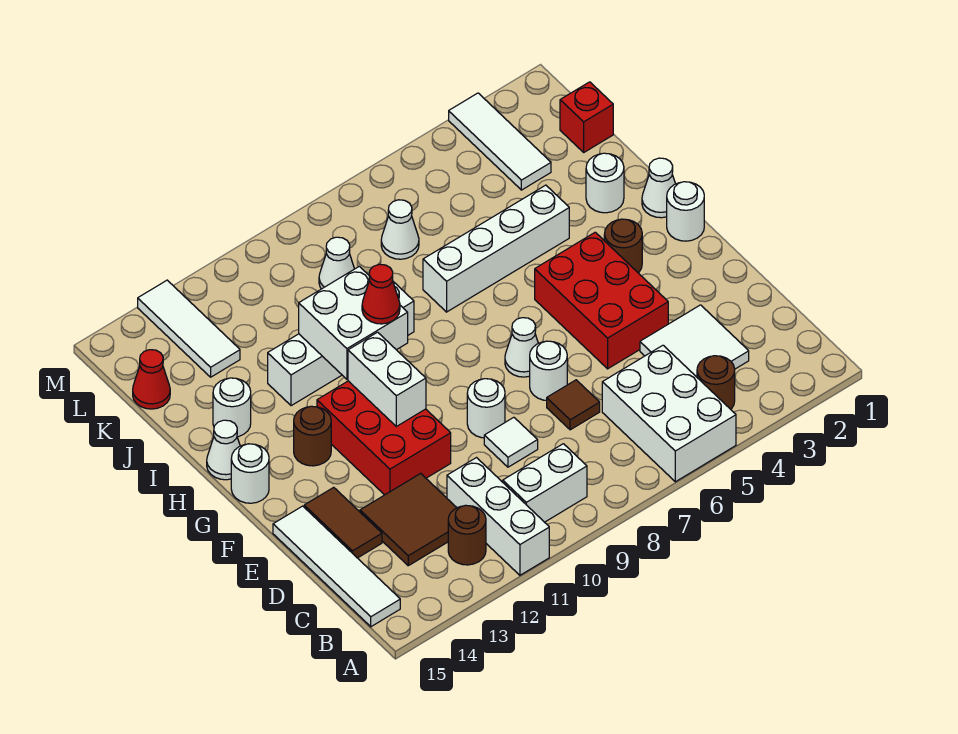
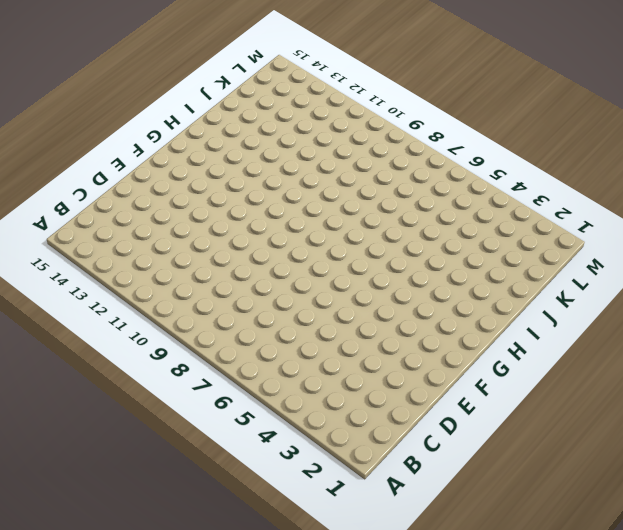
none -> white brick A5:C6 level 1
none -> white brick A11:C11 level 1
none -> brown round brick B4 level 1
none -> white brick B9:B10 level 1

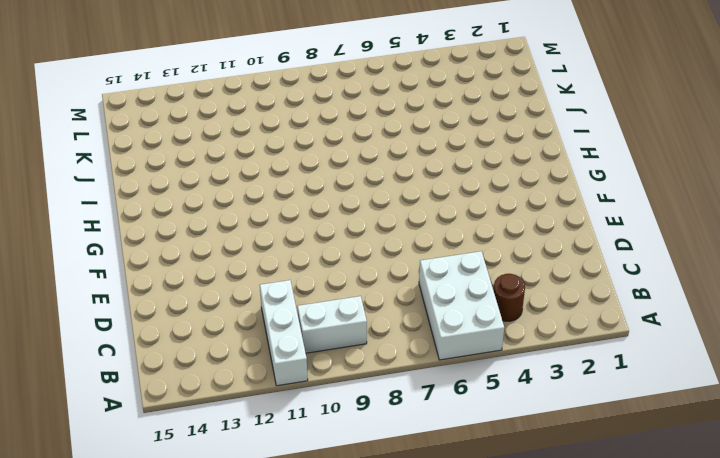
none -> brown round brick B12 level 1
none -> white tile B15:E15 level 1
none -> white tile C3:D4 level 1
none -> brown tile C12:D13 level 1

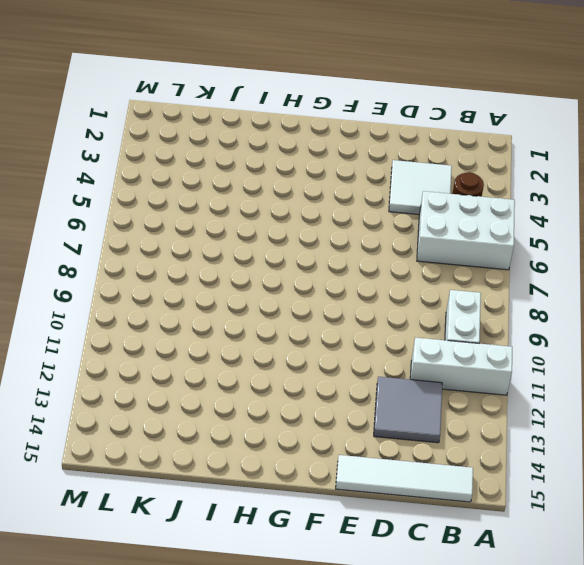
grey tile C12:D13 level 1 -> brown tile C12:D13 level 1
none -> brown round brick B12 level 1
none -> brown tile D7 level 1
none -> white tile D9 level 1
none -> brown tile D14:E14 level 1

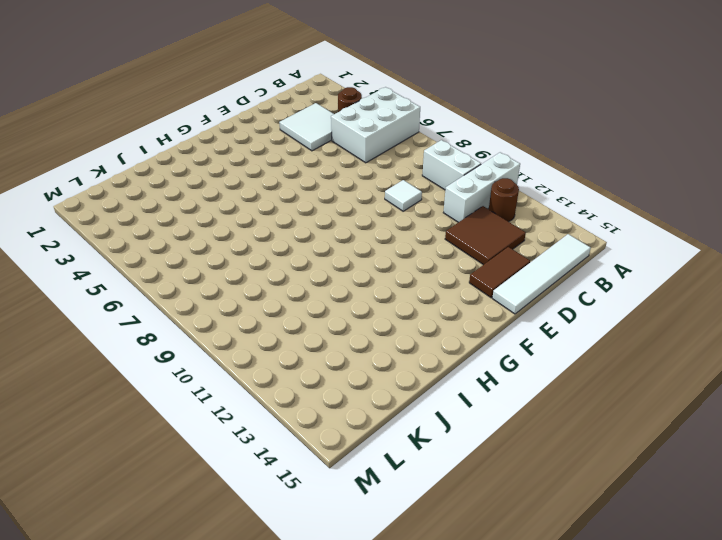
none -> brown tile D7 level 1
none -> red brick E4:G5 level 1
none -> white round brick E7 level 1
none -> white round brick E9 level 1

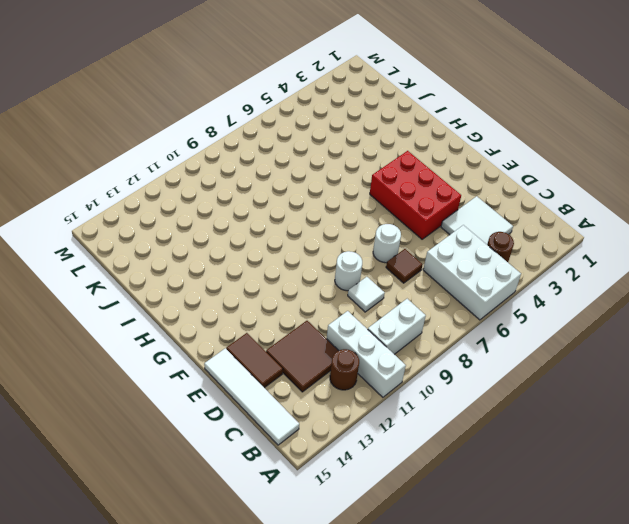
none -> red brick E11:G12 level 1
none -> white cone F7 level 1
none -> white round brick G1 level 1
none -> brown round brick G3 level 1

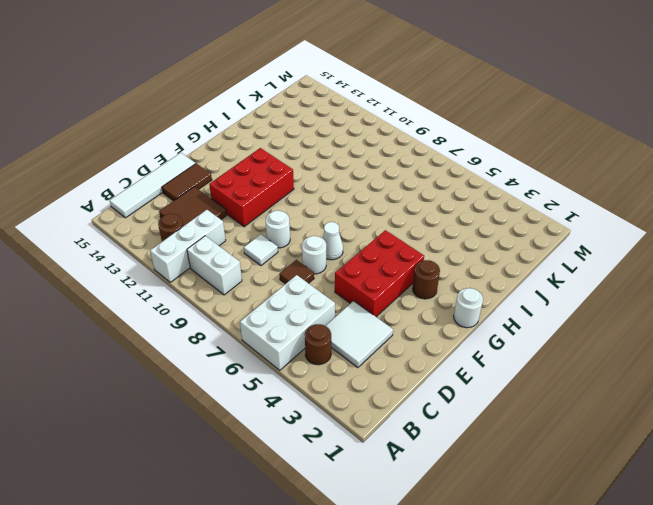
none -> brown round brick G13 level 1
none -> white round brick G15 level 1
none -> white cone H1 level 1
none -> white cone H15 level 1

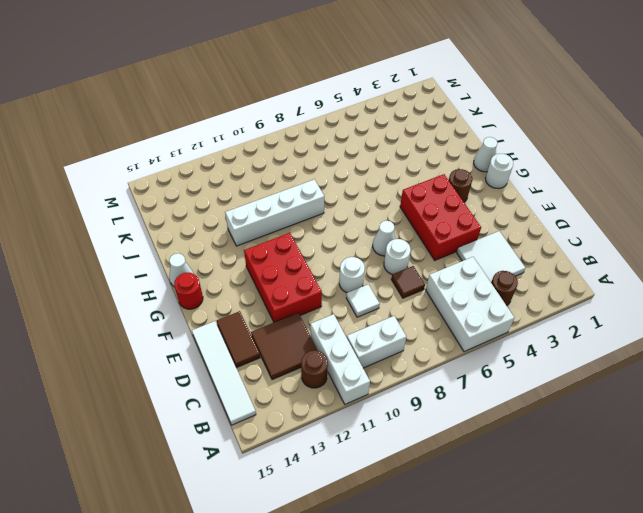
red round brick G15 level 1 -> white round brick G15 level 1
none -> brown round brick G13 level 1
none -> white round brick I2 level 1
none -> white brick I4:I7 level 1
none -> white round brick I14 level 1

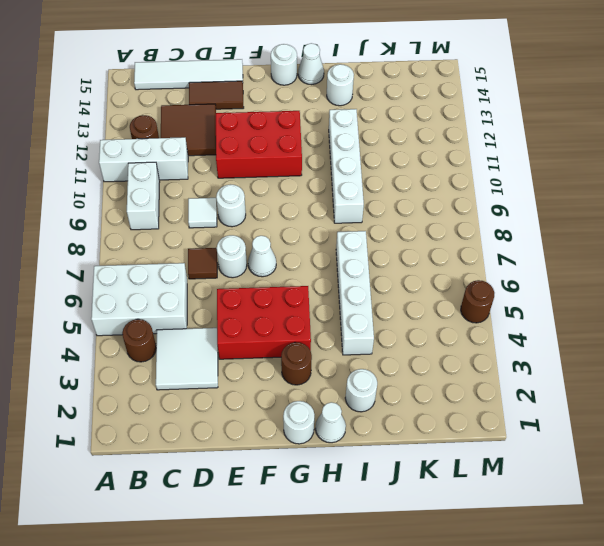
brown round brick M5 level 1 -> brown round brick G13 level 1
none -> red brick K1 level 1
none -> white tile K3:M3 level 1
none -> white cone K7 level 1
none -> white cone K9 level 1

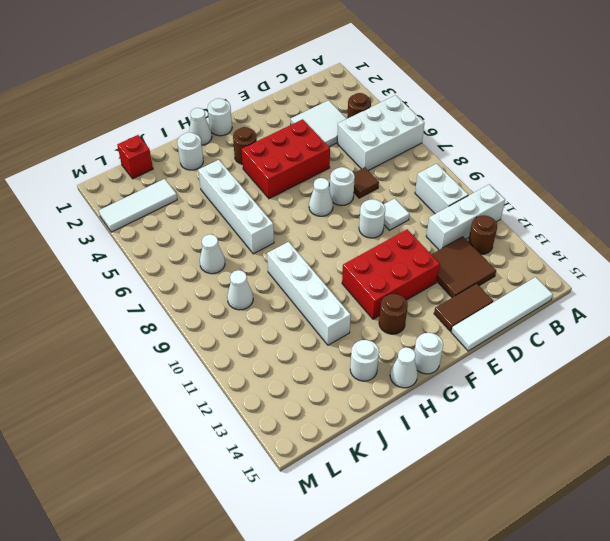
none -> white tile K13:M13 level 1
none -> red cone K15 level 1
none -> white brick F11:G11 level 2
none -> white brick H10:I11 level 2

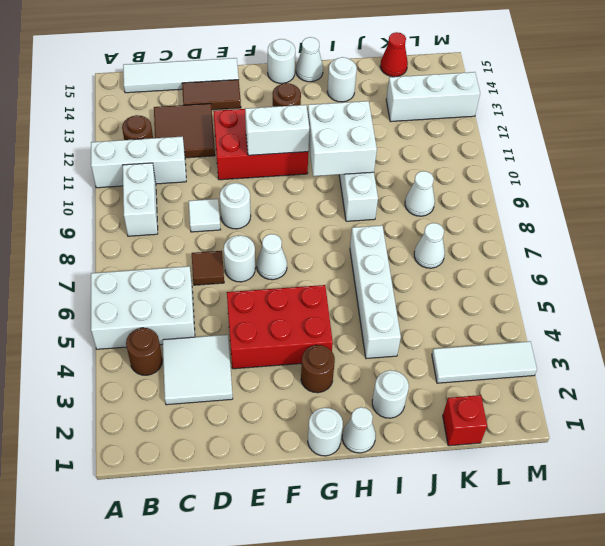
white brick K13:M13 level 1 -> white tile K13:M13 level 1
none -> red cone H10 level 3

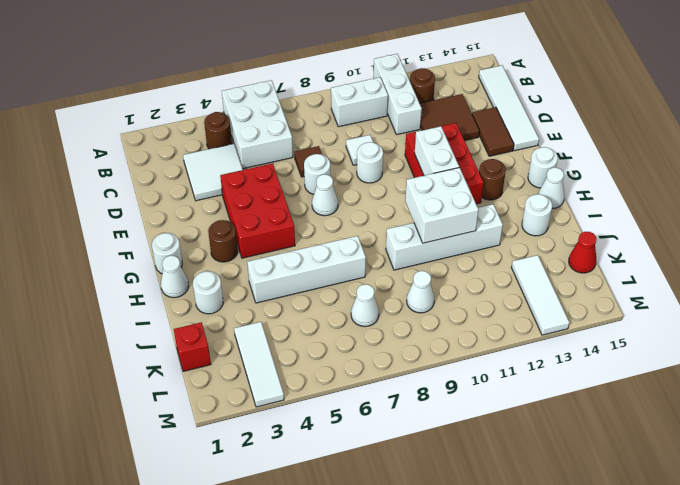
none -> red cone H10 level 3

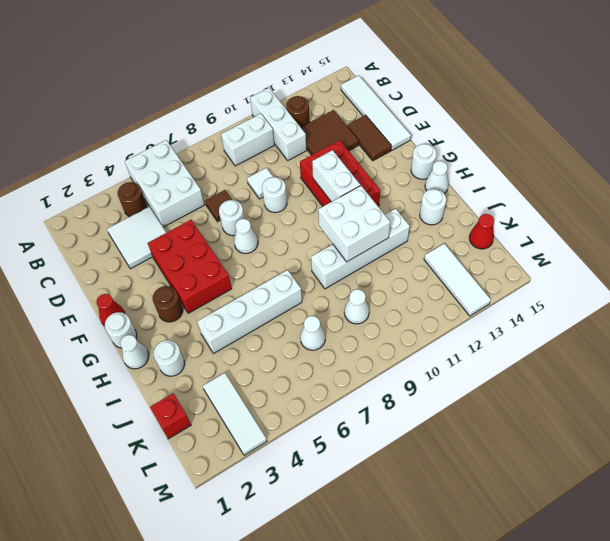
red cone F1 level 1 -> red cone H10 level 3
none -> brown round brick G13 level 1

